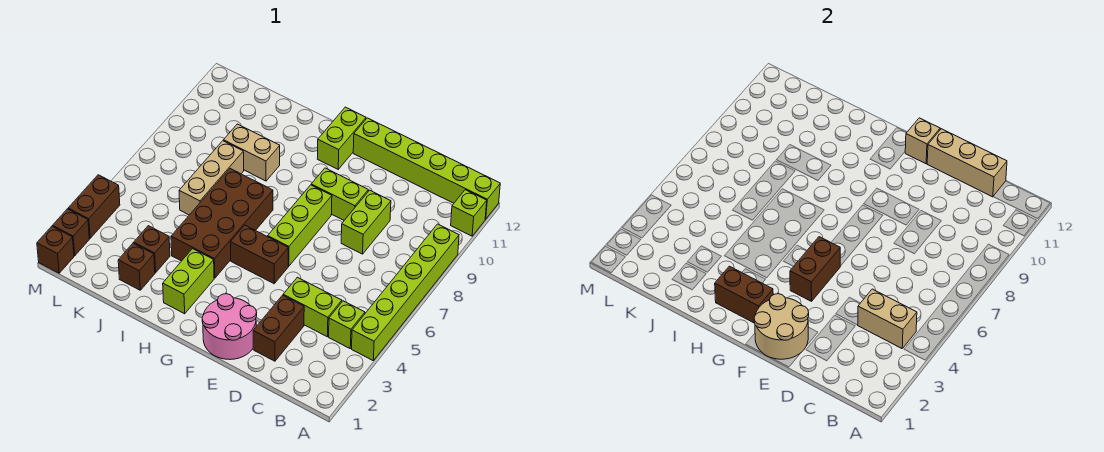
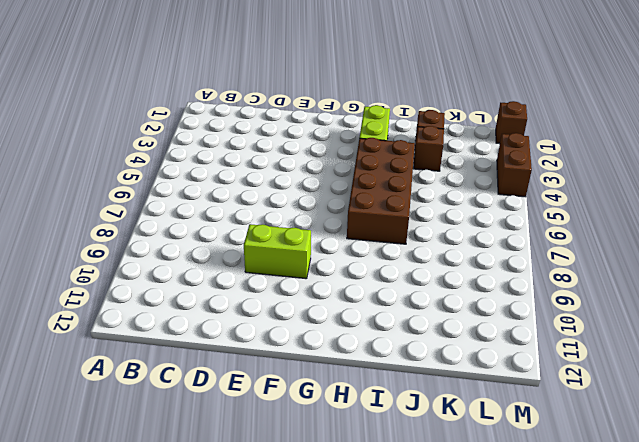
none -> lime brick A4:A9 level 1
none -> lime brick A11 level 1
none -> lime brick A12:F12 level 1

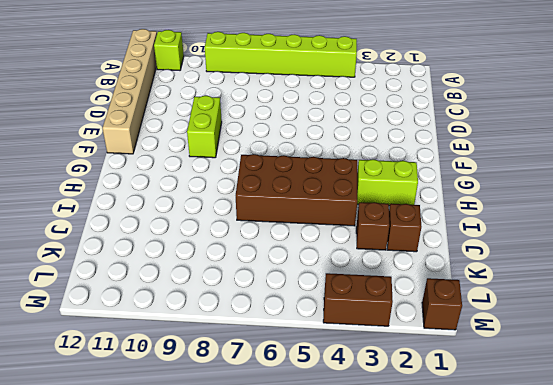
tan brick A12:F12 level 1 -> lime brick A12:F12 level 1
none -> lime brick B4 level 1
none -> lime brick C4:D4 level 1
none -> brown brick D2:D3 level 1

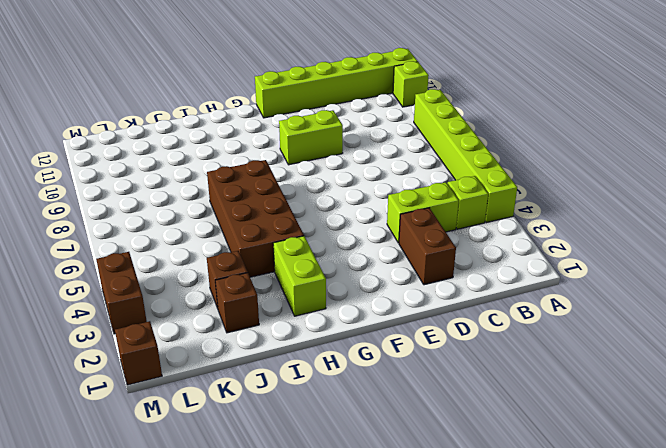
none -> lime brick D8:D9 level 1
none -> pink round brick E1:F2 level 1
none -> brown brick F5:G5 level 1

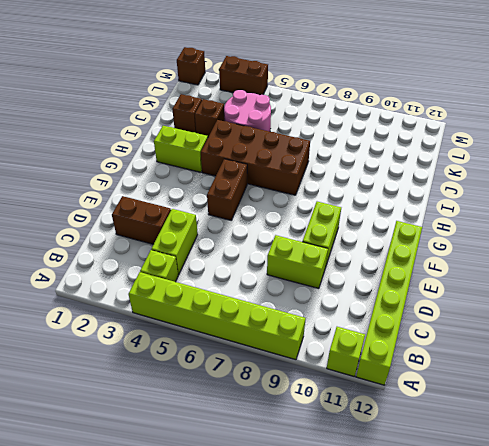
pink round brick J4:K5 level 1 -> pink round brick E1:F2 level 1
none -> lime brick F6:F8 level 1
none -> lime brick G11:G12 level 1
none -> tan brick I9:J9 level 1

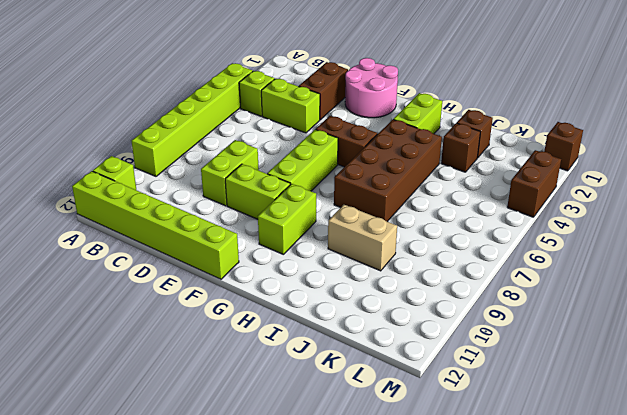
lime brick G9:G10 level 1 -> lime brick G11:G12 level 1
none -> tan brick J6:J8 level 1
none -> brown brick M2 level 1
none -> tan brick B4:C4 level 2

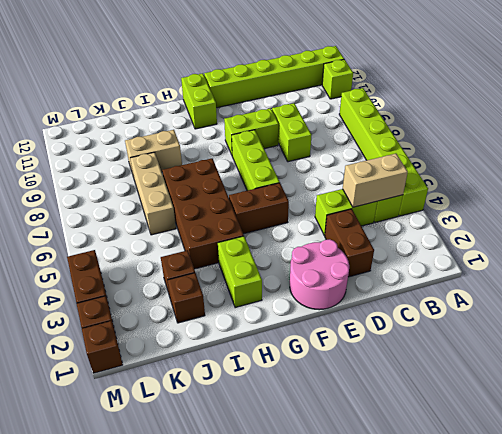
none -> tan brick C12:E12 level 2
none -> tan round brick E1:F2 level 2
none -> brown brick F4:F5 level 2

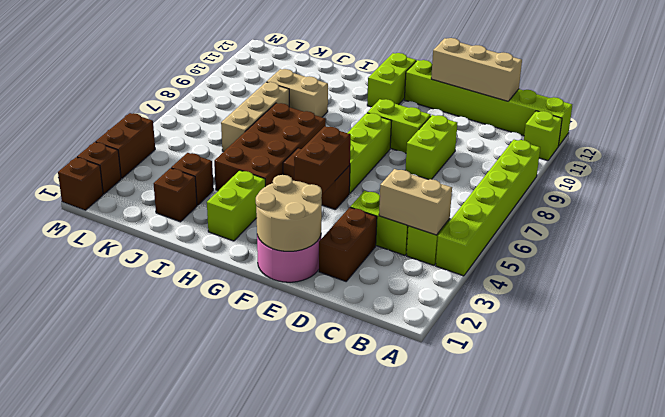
none -> tan brick F12 level 2
none -> brown brick G2:H2 level 2

